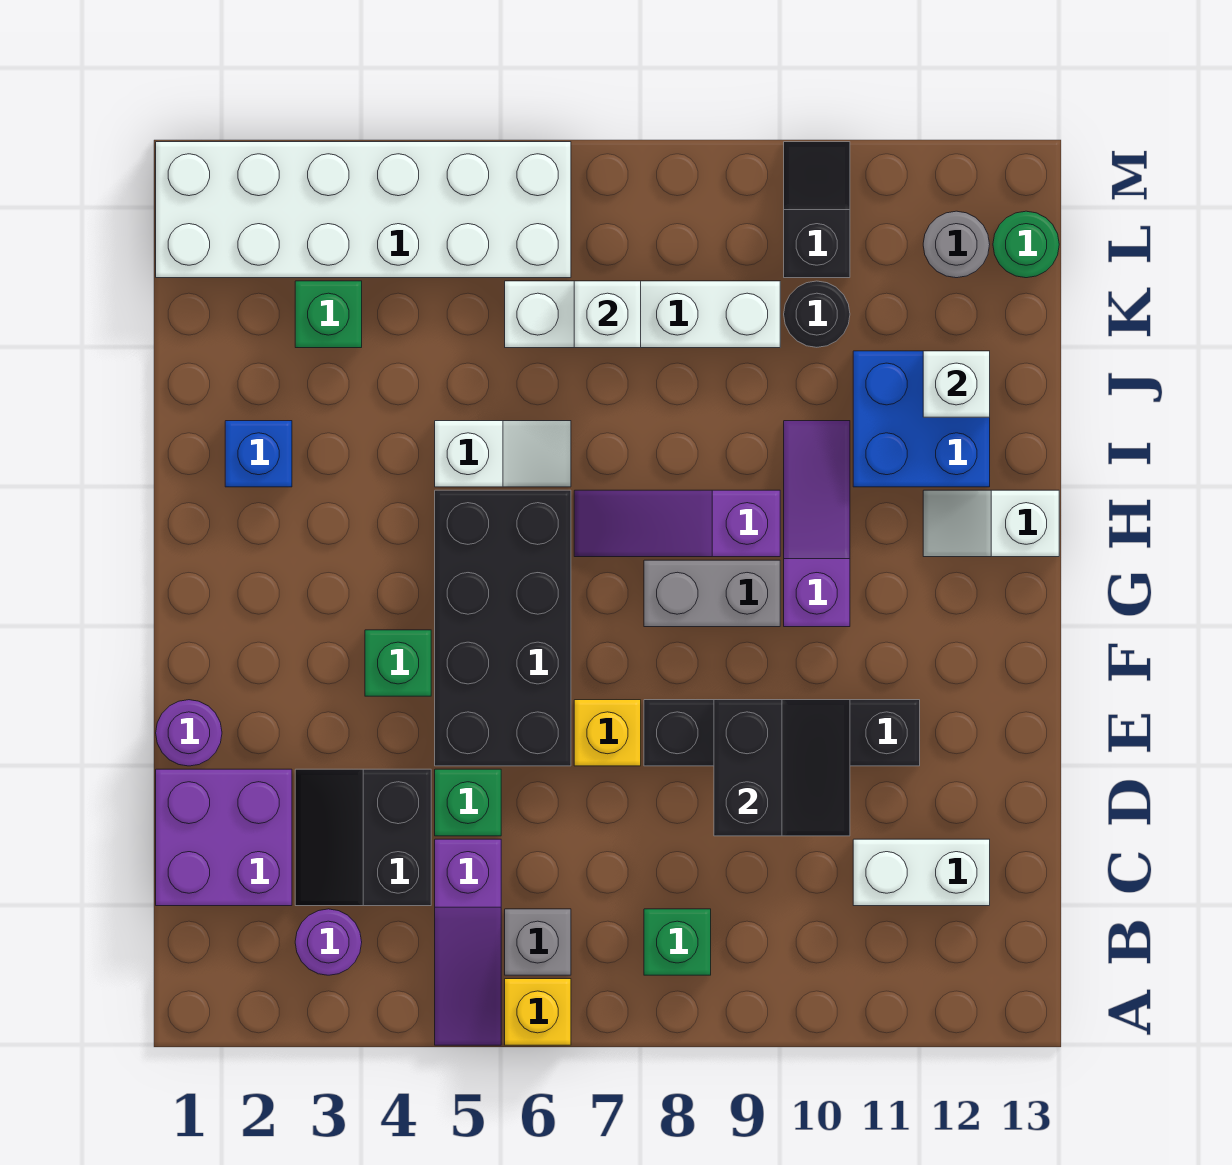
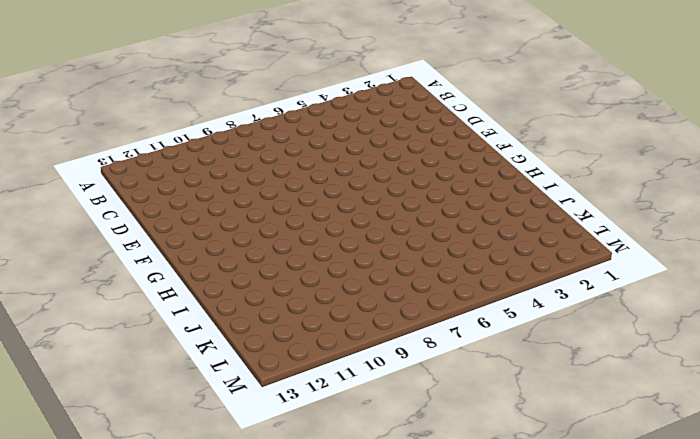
none -> purple slope A5:C5 level 1 top C
none -> yellow brick A6 level 1
none -> purple round brick B3 level 1
none -> grey brick B6 level 1

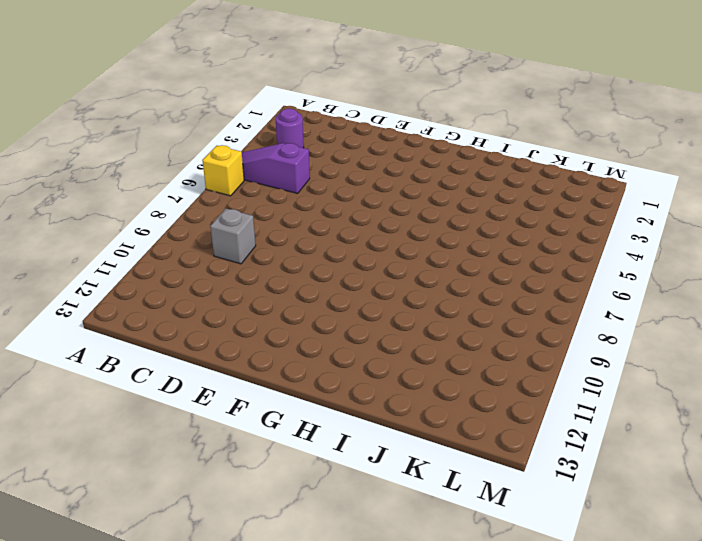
grey brick C9 level 1 -> grey brick B6 level 1
none -> green brick B8 level 1
none -> purple brick C1:D2 level 1
none -> black slope C3:D4 level 1 top 4
none -> white brick C11:C12 level 1

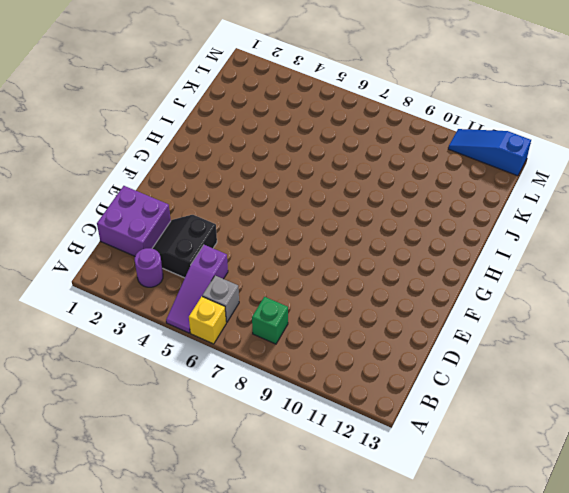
blue slope M11:M13 level 1 top 13 -> none
none -> white brick C11:C12 level 1
none -> green brick D5 level 1
none -> purple round brick E1 level 1
none -> black brick E5:H6 level 1

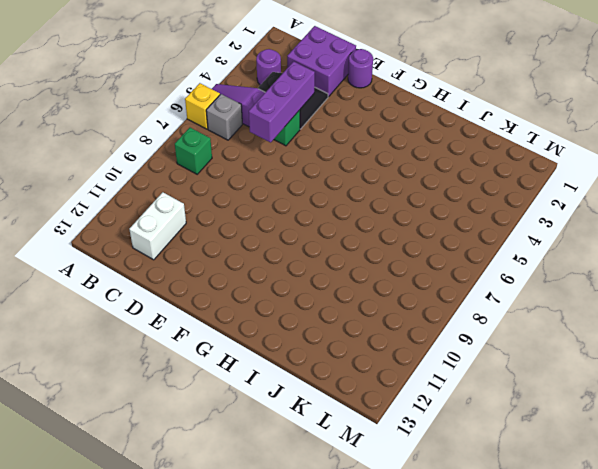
purple brick D4:D6 level 2 -> none
none -> black brick E5:H6 level 1
none -> yellow brick E7 level 1
none -> black brick E8:E11 level 1
none -> green brick F4 level 1

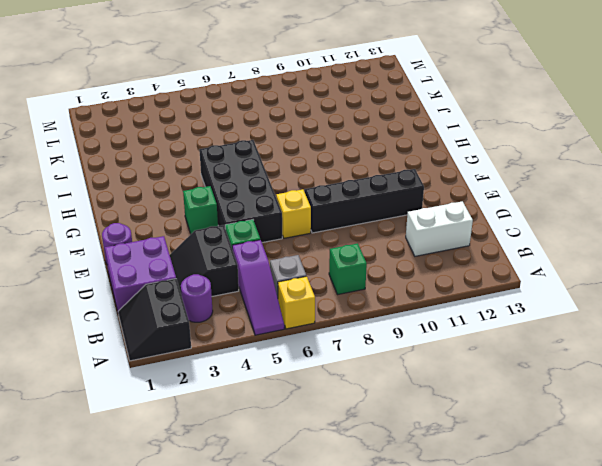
black slope A1:B2 level 1 top 2 -> black slope D9:E10 level 2 top 9
none -> grey brick G8:G9 level 1
none -> purple slope G10:I10 level 1 top G
none -> purple slope H7:H9 level 1 top 9
none -> white slope H12:H13 level 1 top 13

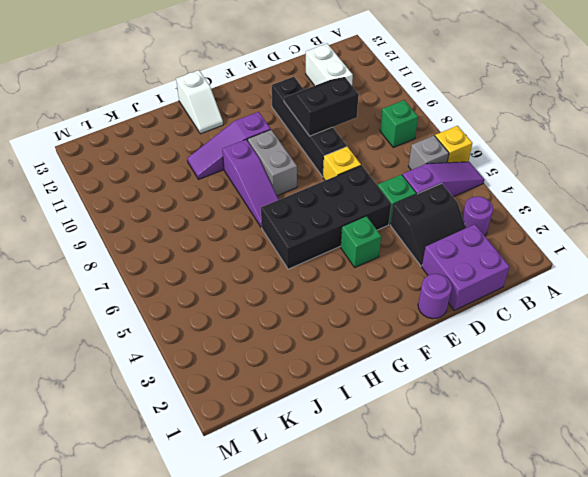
none -> blue brick I2 level 1
none -> white slope I5:I6 level 1 top 5
none -> blue brick I11:J12 level 1
none -> green brick K3 level 1

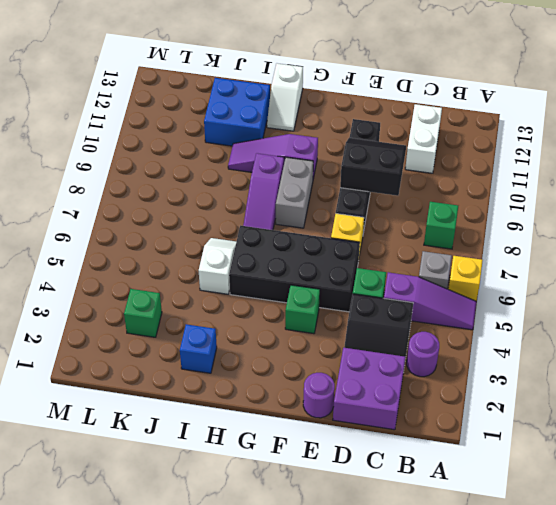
none -> white brick K6:K9 level 1
none -> black round brick K10 level 1
none -> white brick L1:M6 level 1
none -> black slope L10:M10 level 1 top L

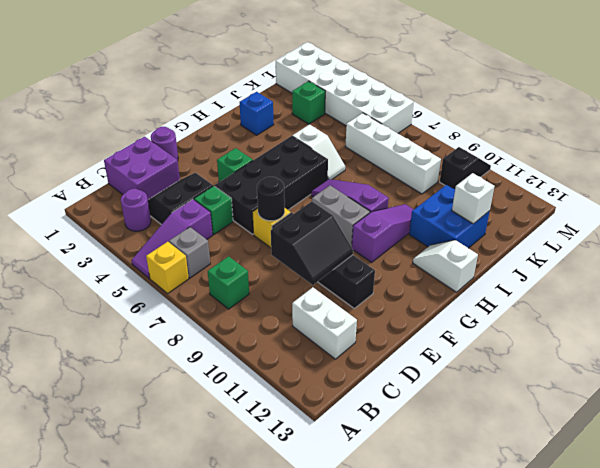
black round brick E7 level 2 -> black round brick K10 level 1
none -> grey round brick L12 level 1
none -> green round brick L13 level 1
none -> white brick K7 level 2

